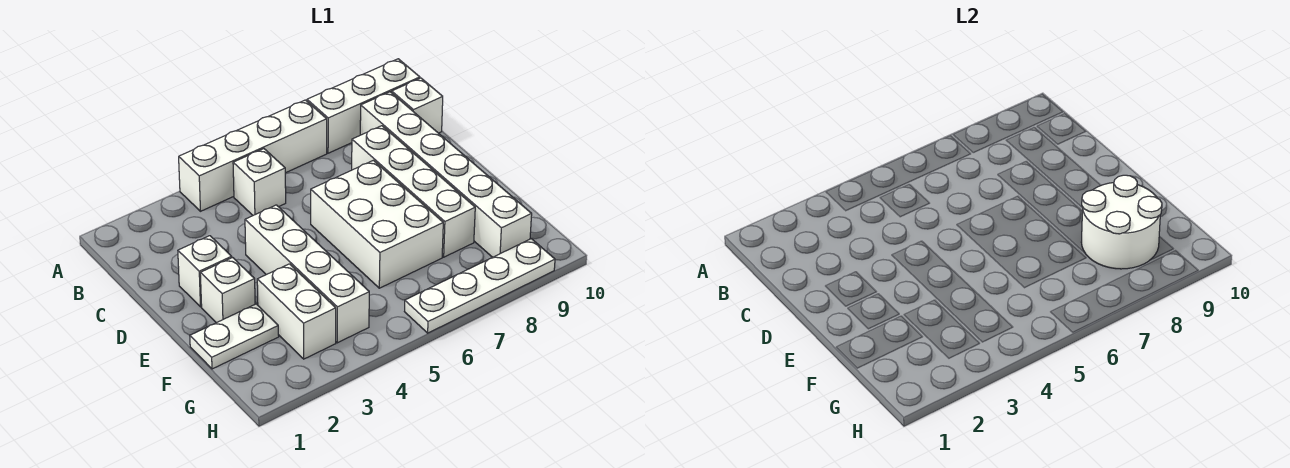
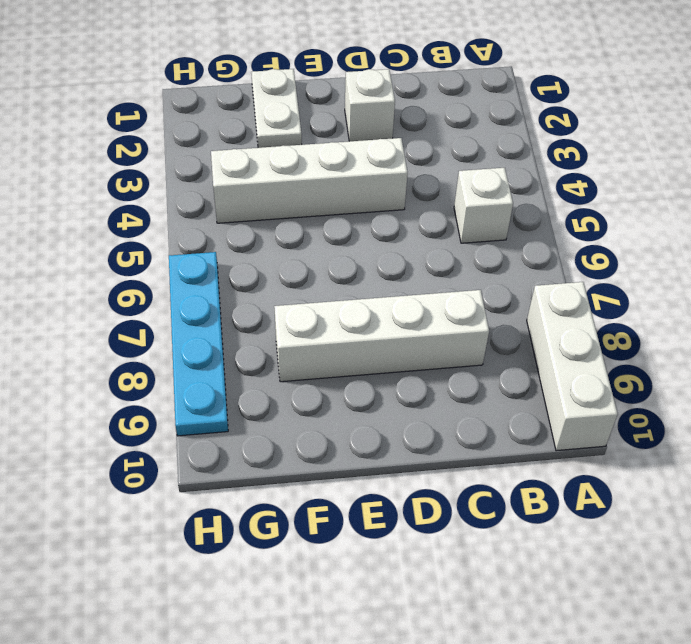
cyan plate H6:H9 level 1 -> white plate H6:H9 level 1
none -> white brick A4:A7 level 1
none -> white brick B9:G9 level 1
none -> white brick B10 level 1

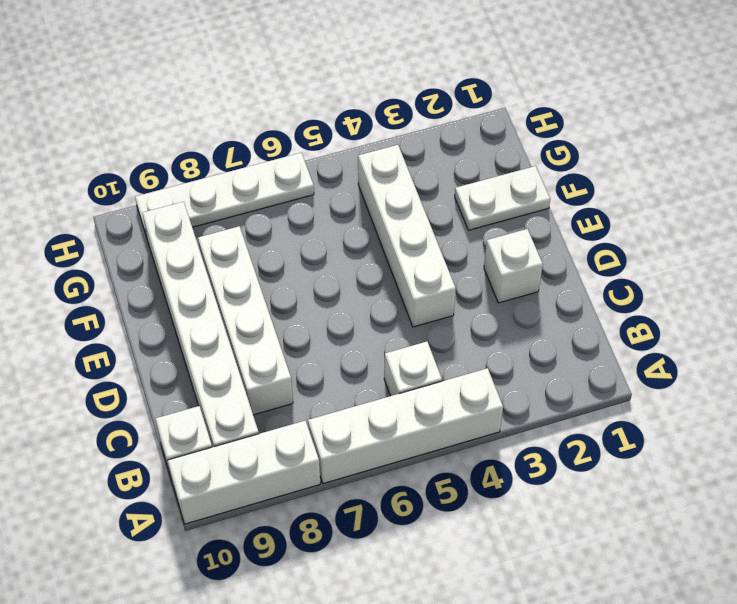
none -> white brick D6:F7 level 1
none -> white brick E2 level 1
none -> white brick F3:G3 level 1

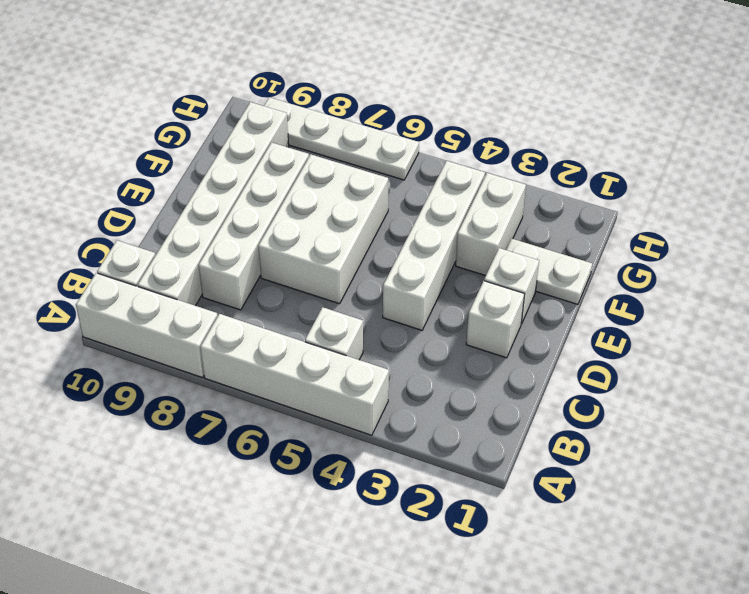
none -> white round brick F8:G9 level 2

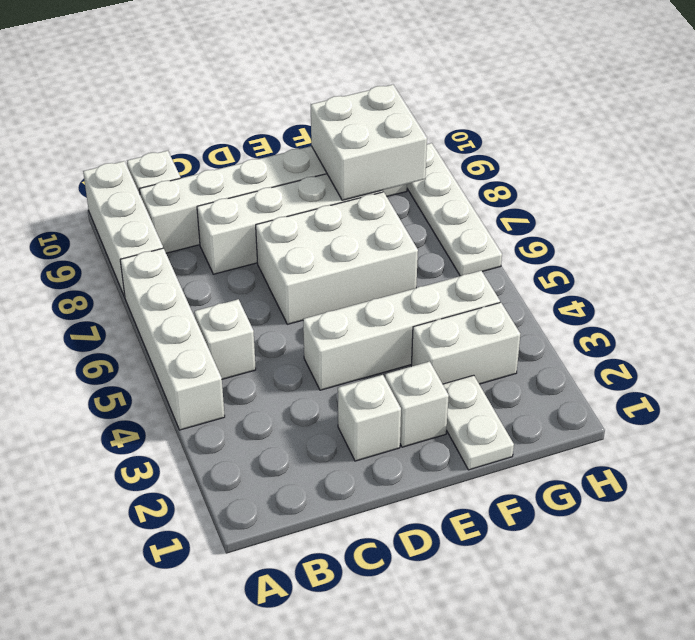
white brick F8:G9 level 2 -> white round brick F8:G9 level 2

